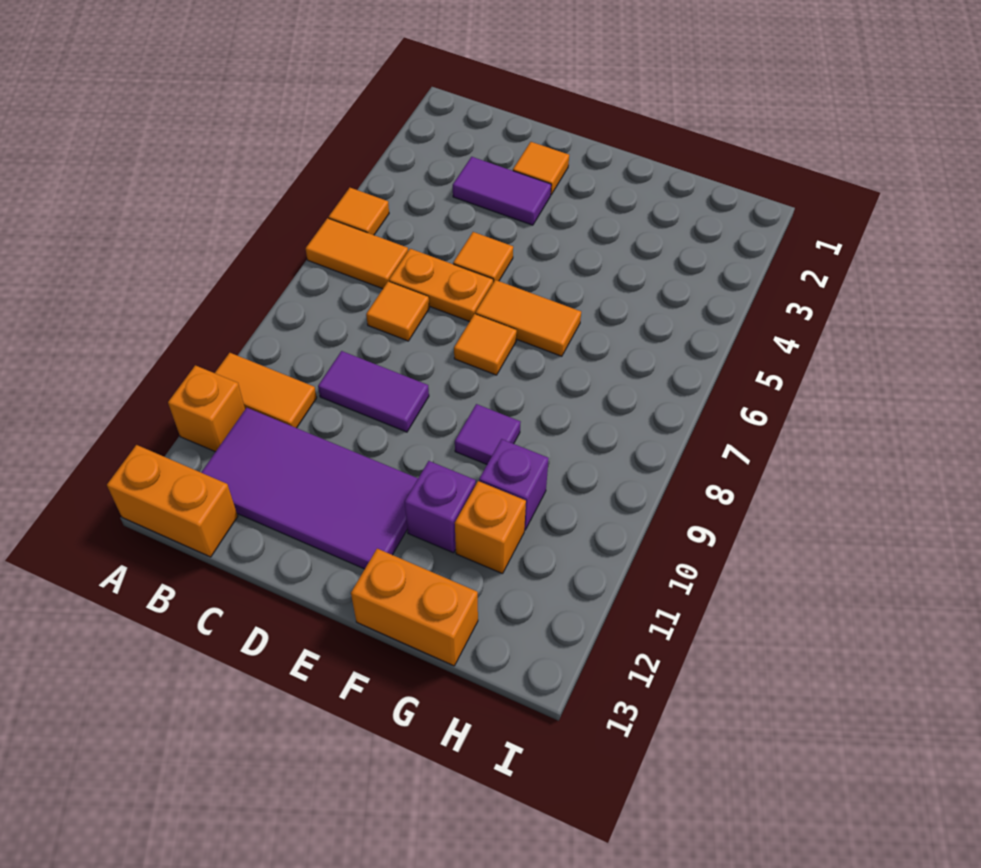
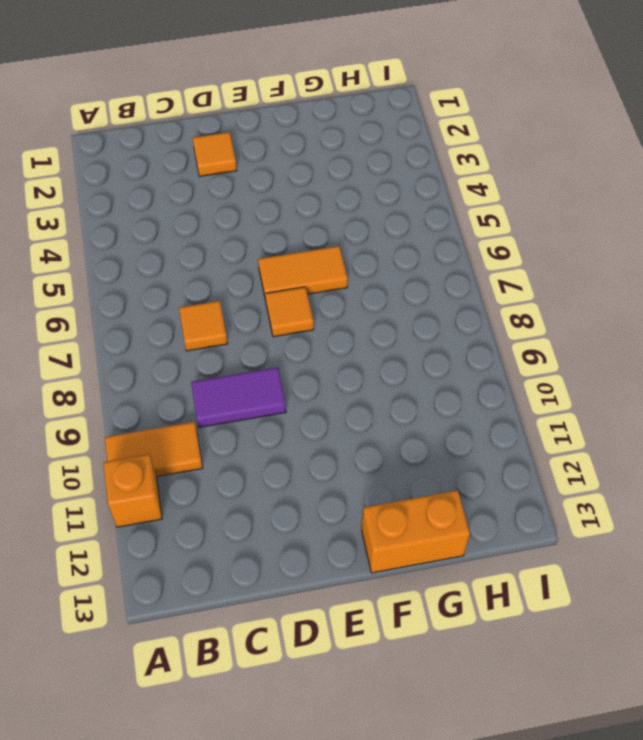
none -> orange tile A5 level 1
none -> orange tile A6:B6 level 1
none -> orange brick A13:B13 level 1

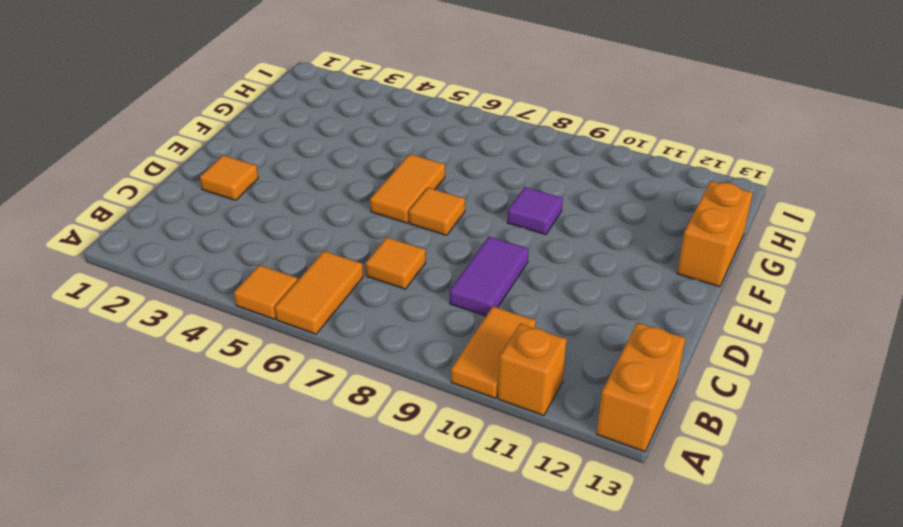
none -> purple tile B11:E12 level 1
none -> purple tile C3:D3 level 1
none -> orange plate C6:D6 level 1

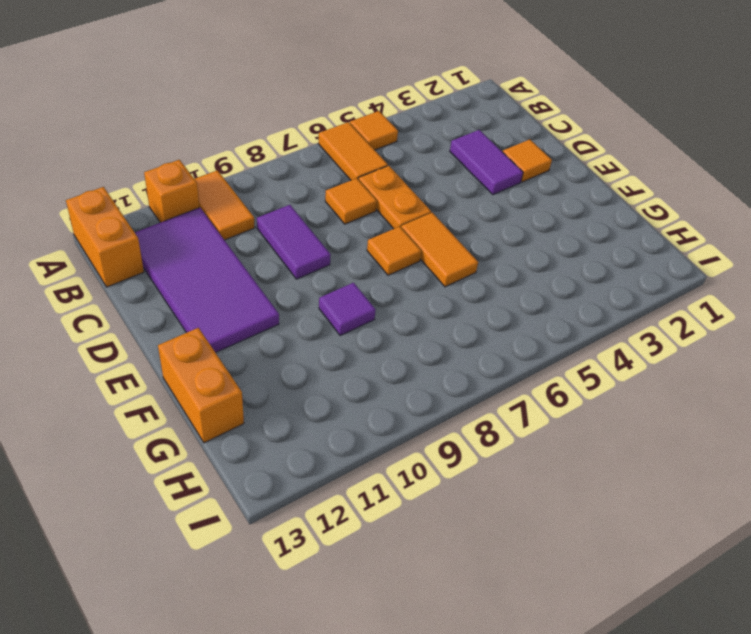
none -> orange tile D5 level 1
none -> purple brick F11 level 1
none -> purple brick G10 level 1

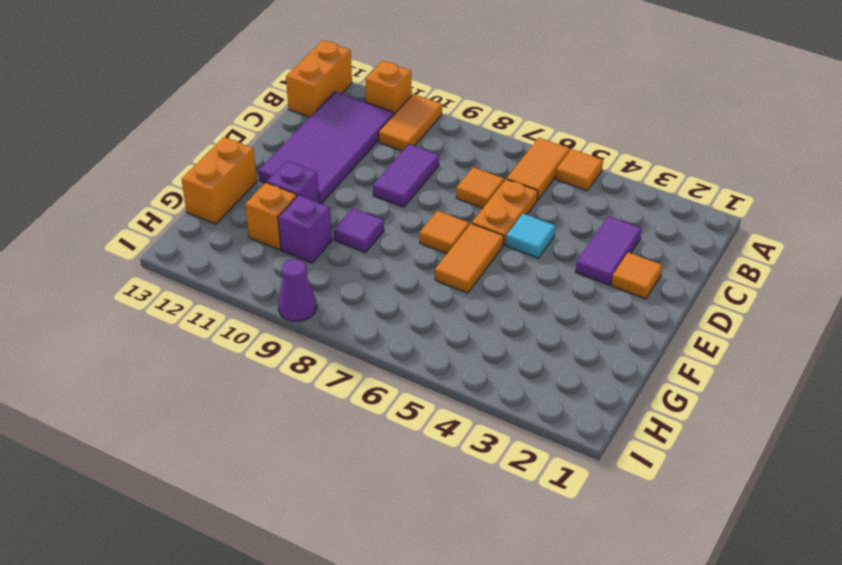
cyan tile D5 level 1 -> orange tile D5 level 1
purple cone I9 level 1 -> none

